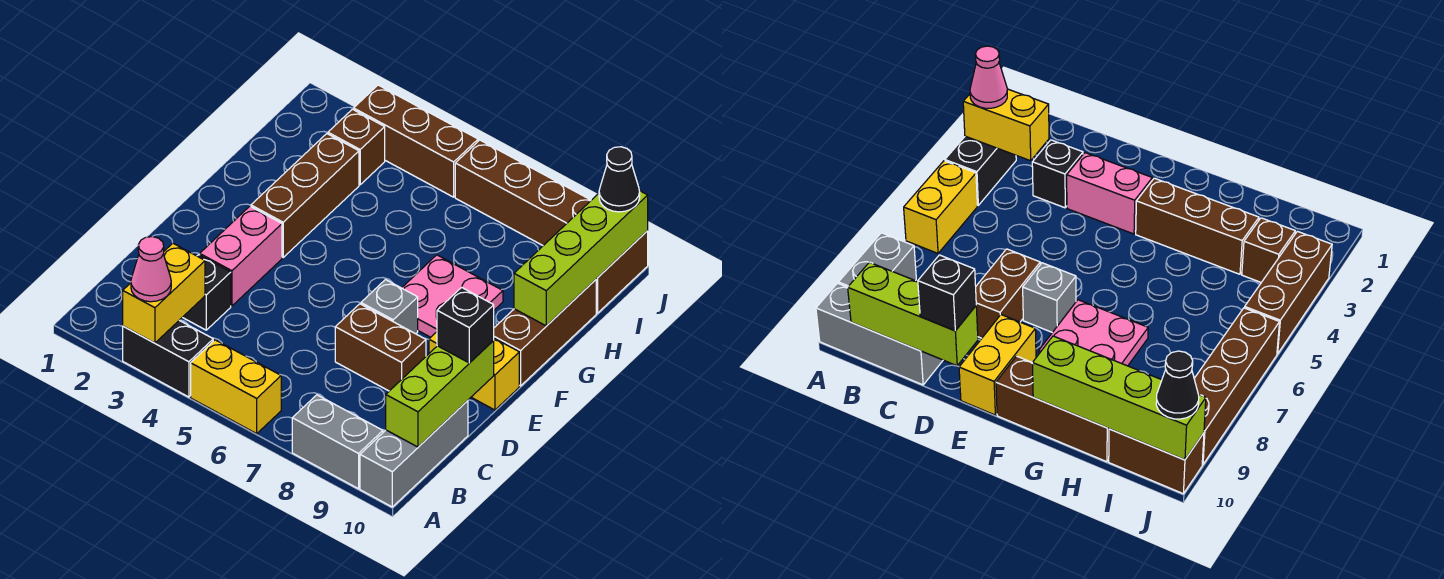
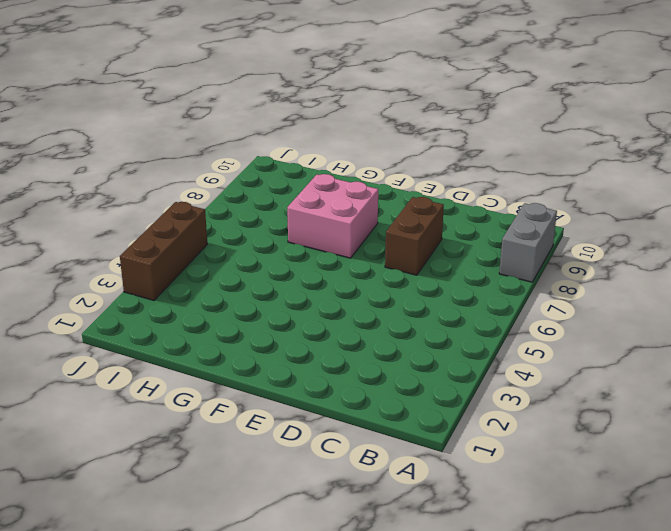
pink brick F7:G8 level 1 -> pink plate F7:G8 level 1
none -> black brick A3:A4 level 1
none -> yellow brick A5:A6 level 1
none -> grey brick A10:C10 level 1

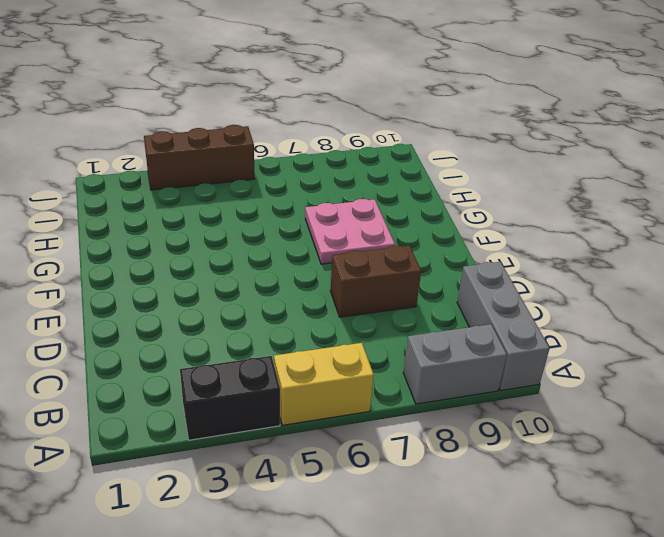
none -> black brick C3 level 1
none -> pink brick D3:E3 level 1
none -> grey brick E7 level 1

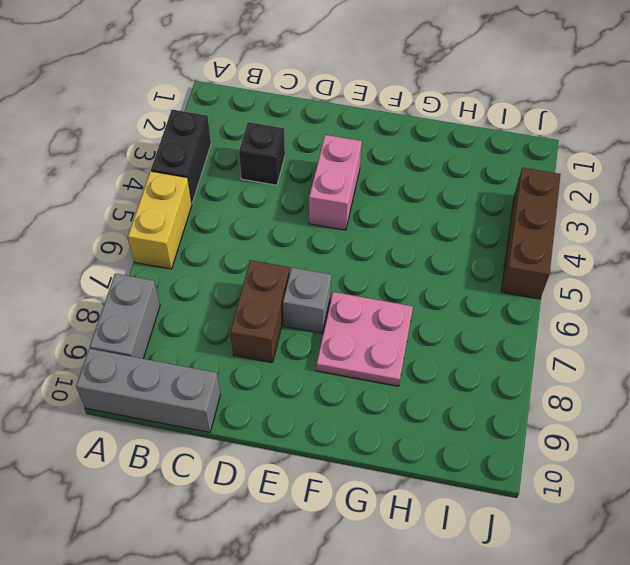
pink brick E3:E4 level 1 -> pink brick D3:E3 level 1
none -> yellow brick E9:E10 level 1
none -> brown brick F3:H3 level 1
none -> brown brick F10:H10 level 1

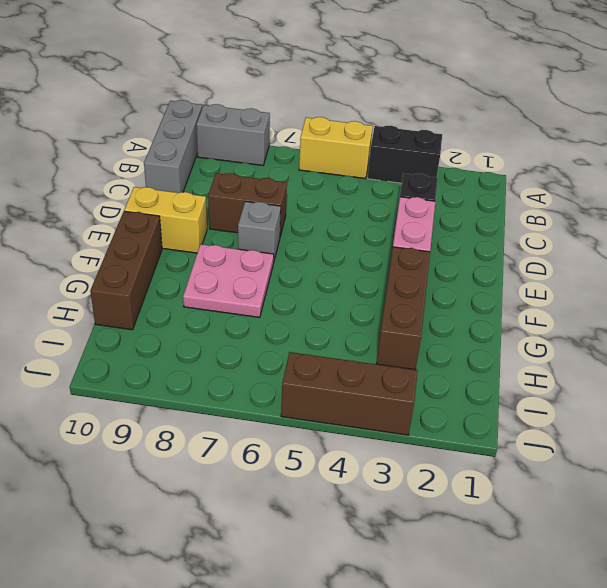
none -> brown brick I3 level 1
none -> brown brick I10:J10 level 1
none -> brown brick J6:J9 level 1

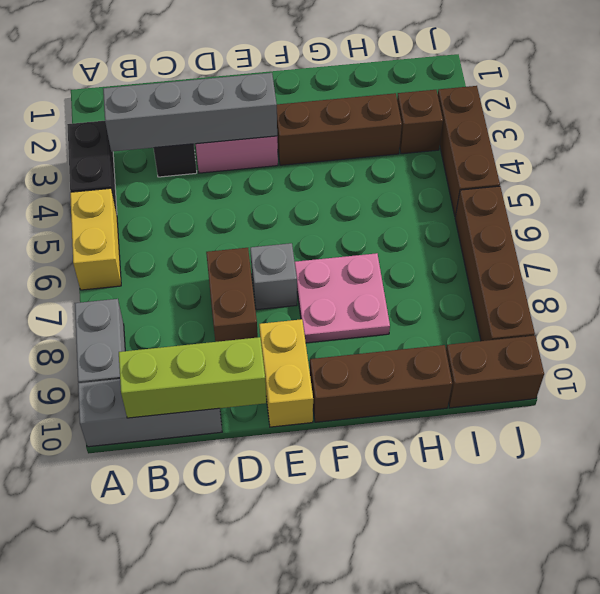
grey brick B3:E3 level 2 -> yellow brick A3:B3 level 2
none -> lime brick G10:J10 level 2
none -> pink cone A3 level 3
none -> black brick D10 level 3

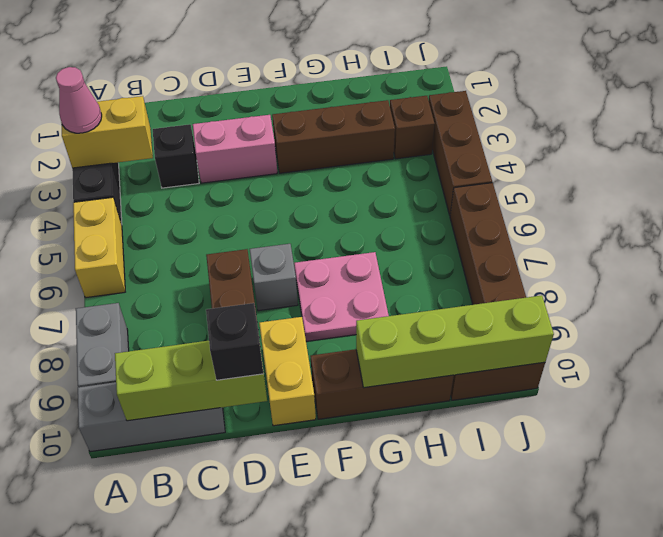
none -> black cone J10 level 3

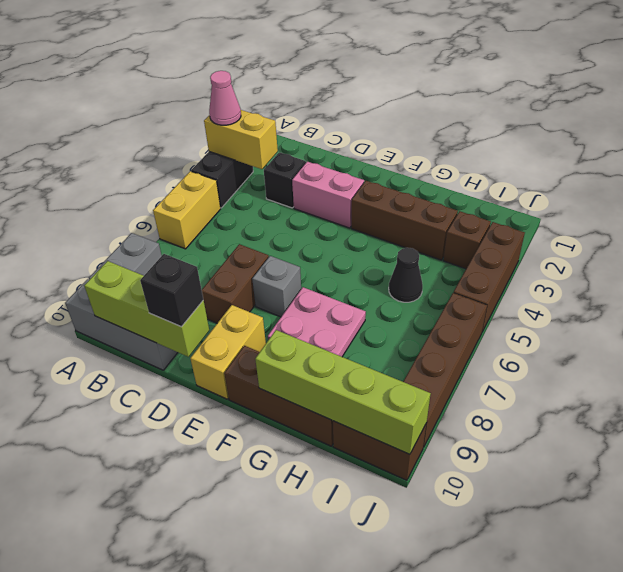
black cone H5 level 1 -> black cone J10 level 3

